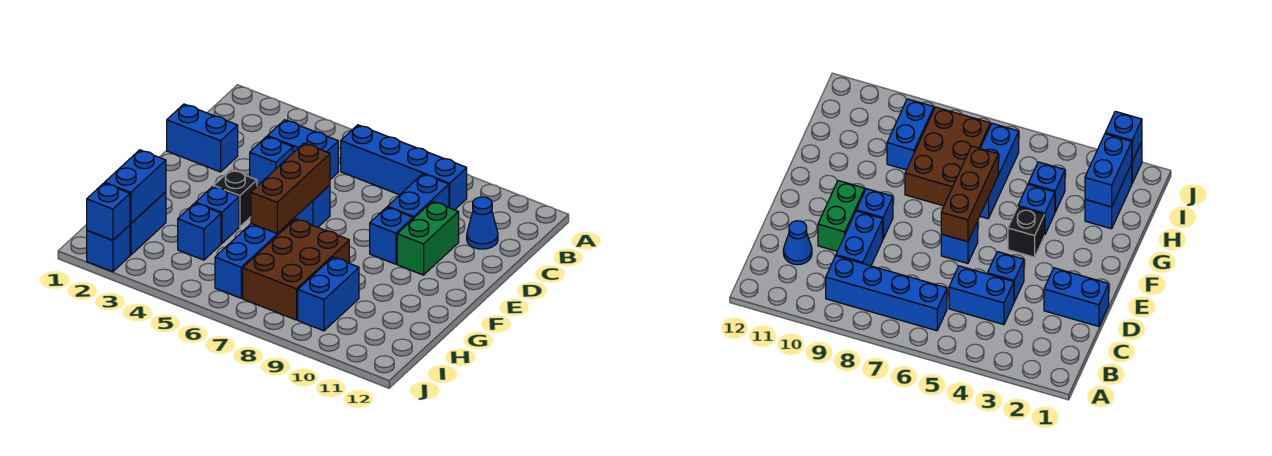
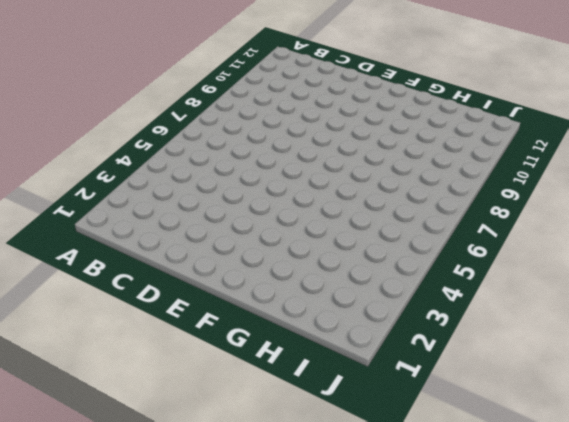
none -> blue brick B6:B9 level 1
none -> blue brick C4:C5 level 1
none -> blue brick C9:D9 level 1

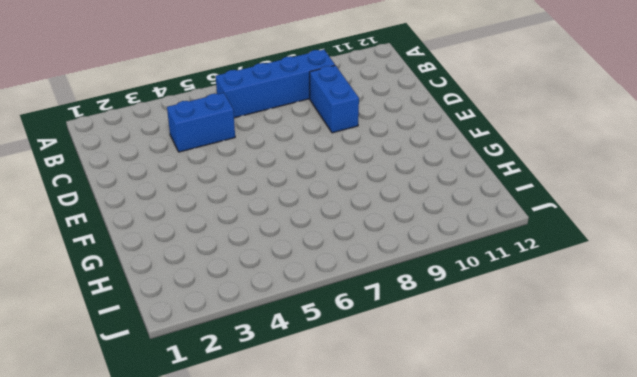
none -> blue cone C11 level 1
none -> blue brick D1:D2 level 1
none -> blue brick D4 level 1

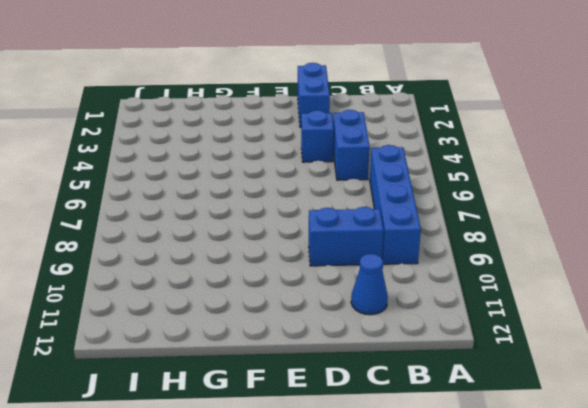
none -> green brick D10:E10 level 1
none -> blue brick E6 level 1
none -> blue brick E9 level 1

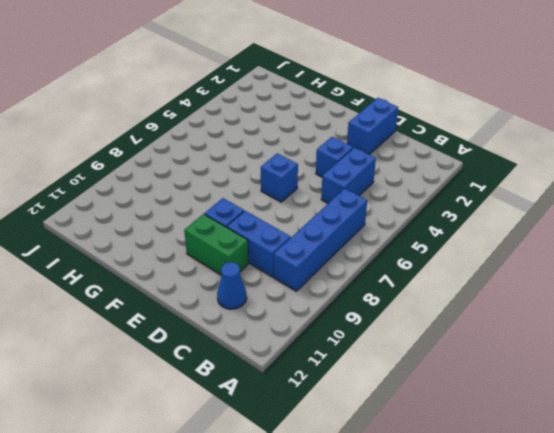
none -> black brick F4 level 1
none -> blue brick G4 level 1
none -> blue brick G6:I6 level 1

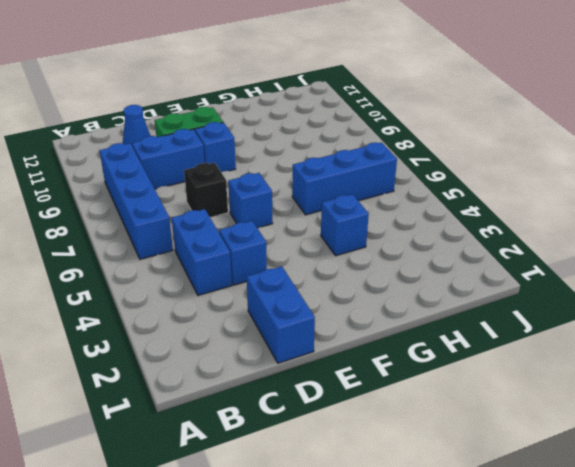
black brick D7 level 1 -> black brick F4 level 1
none -> brown brick G7:I8 level 1
none -> blue brick H2:I2 level 1
none -> blue brick H4 level 1

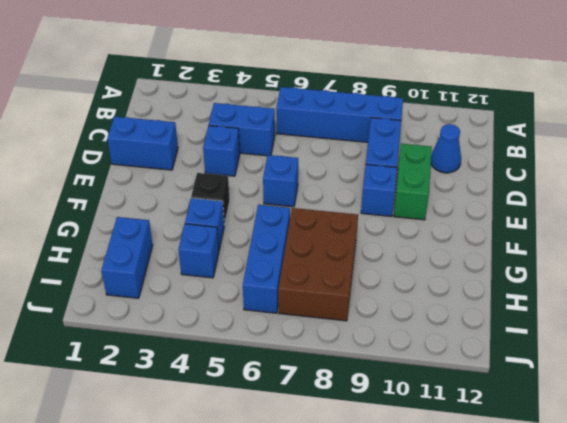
none -> blue brick H9:I9 level 1
none -> blue brick J2 level 1
none -> brown brick E6:G6 level 2

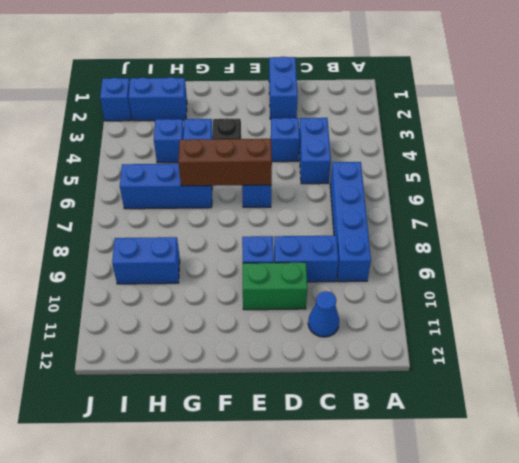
none -> brown brick G7:I8 level 1
none -> blue brick H2:I2 level 2
none -> blue brick J2 level 2

